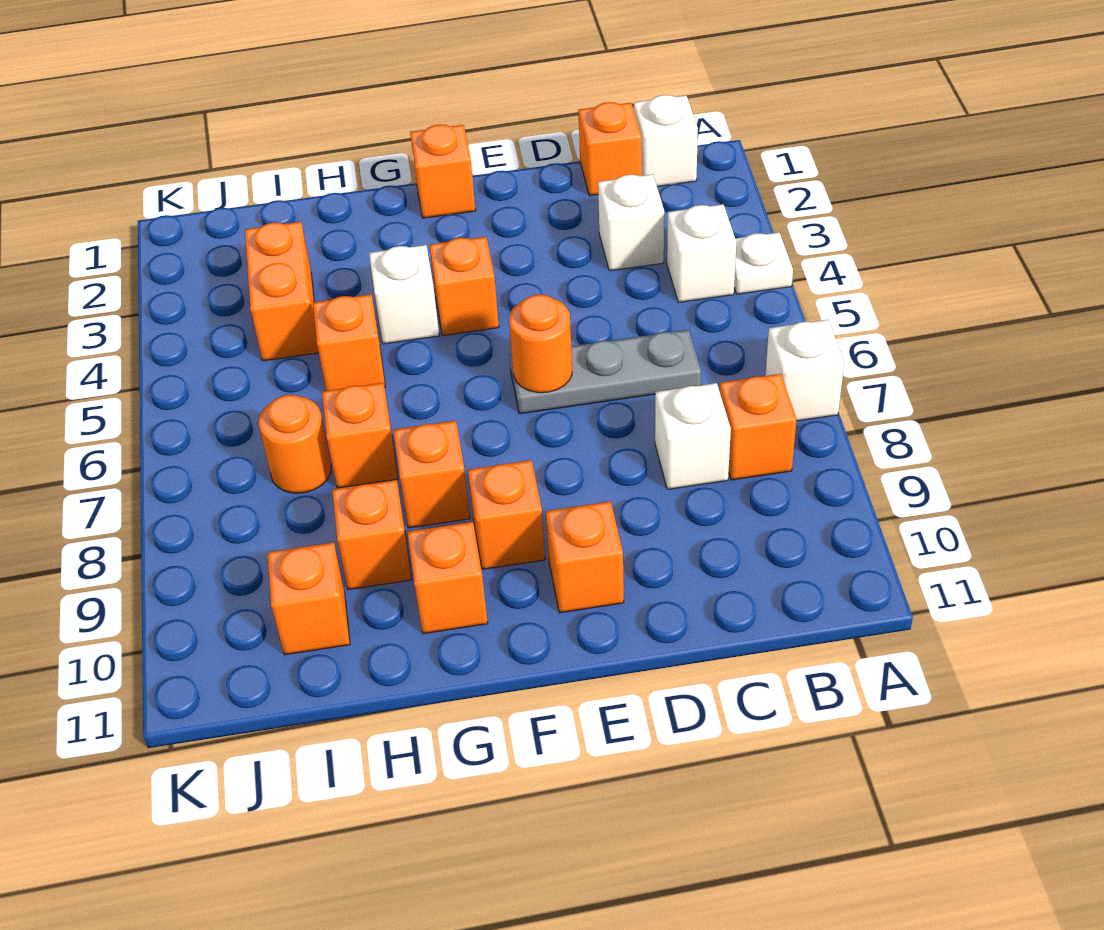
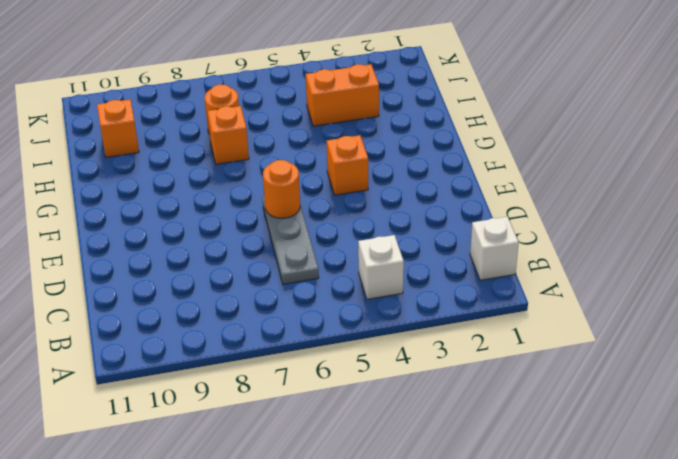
none -> white plate A4 level 1
none -> white brick A7 level 1
none -> orange brick B8 level 1

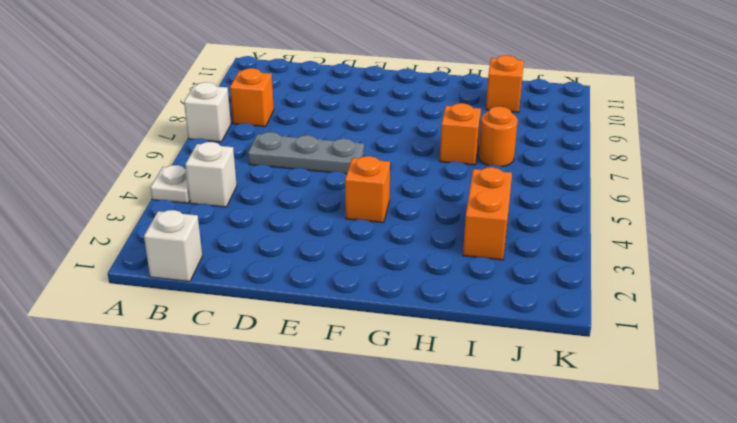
none -> orange brick C1 level 1
none -> white brick C3 level 1
none -> white brick C8 level 1

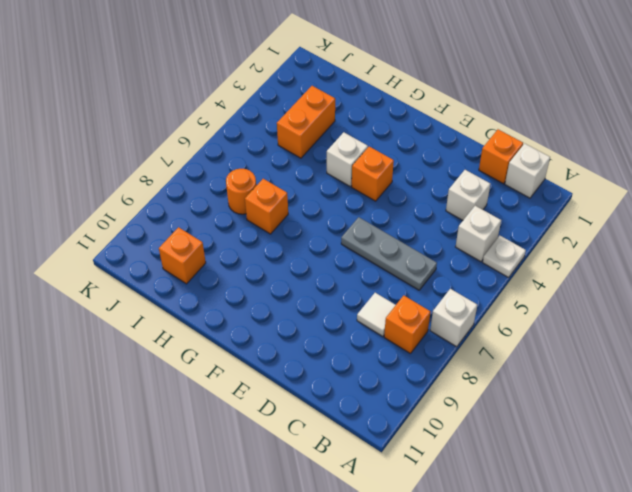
white tile C8 level 1 -> white brick C8 level 1
none -> orange brick E10 level 1
none -> orange brick F1 level 1
none -> orange brick F9 level 1

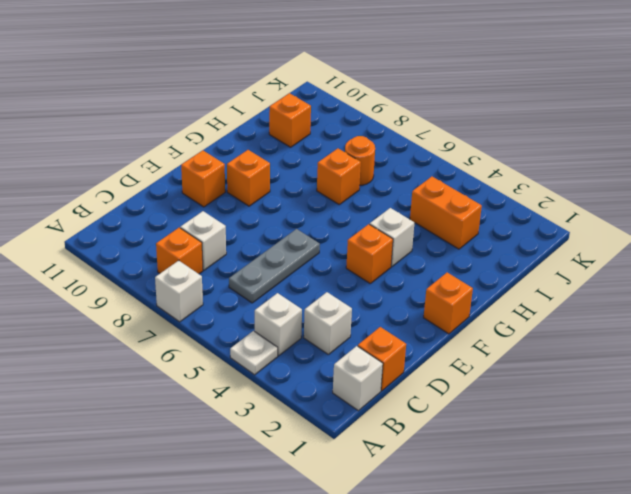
none -> orange brick G8 level 1
none -> orange brick G10 level 1
none -> orange brick H5 level 1

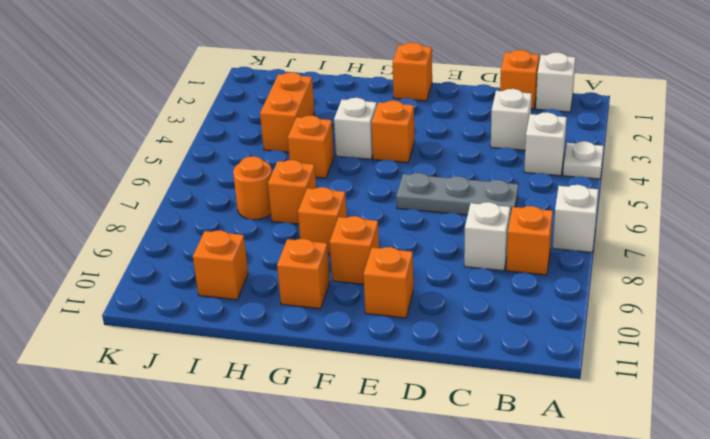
none -> orange brick H9 level 1
none -> orange round brick E6 level 2

